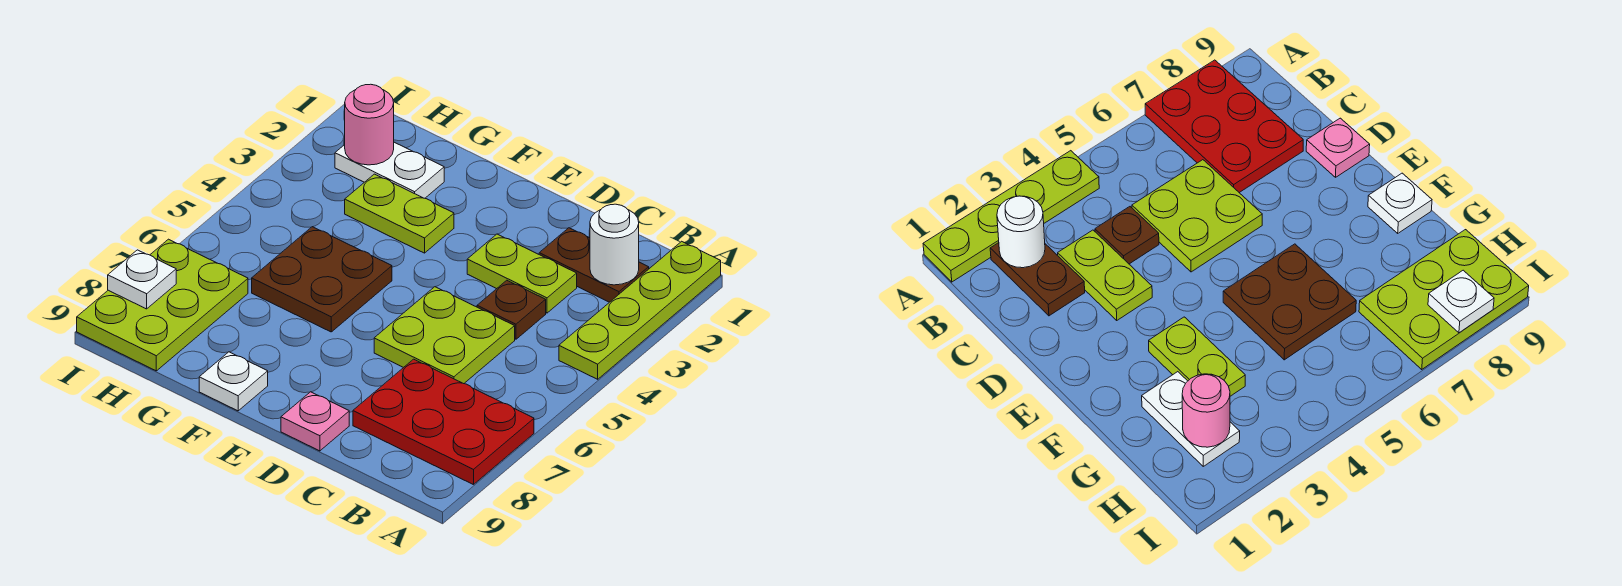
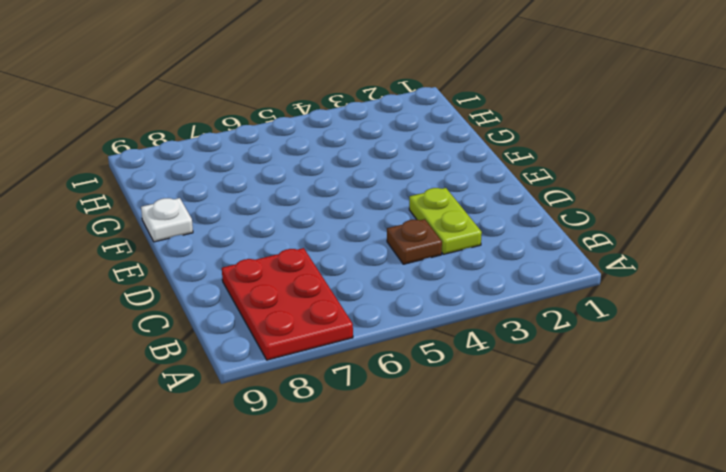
none -> lime plate A1:A4 level 1
none -> brown plate B2:C2 level 1
none -> lime plate C5:D6 level 1

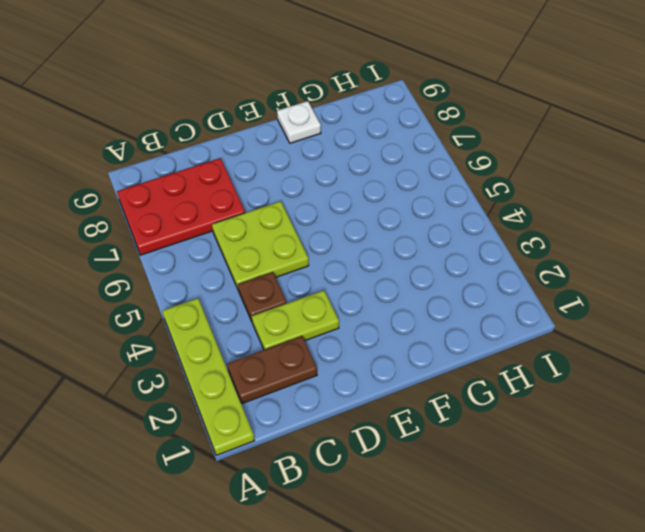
none -> pink plate D9 level 1
none -> lime plate F3:G3 level 1
none -> brown plate F5:G6 level 1

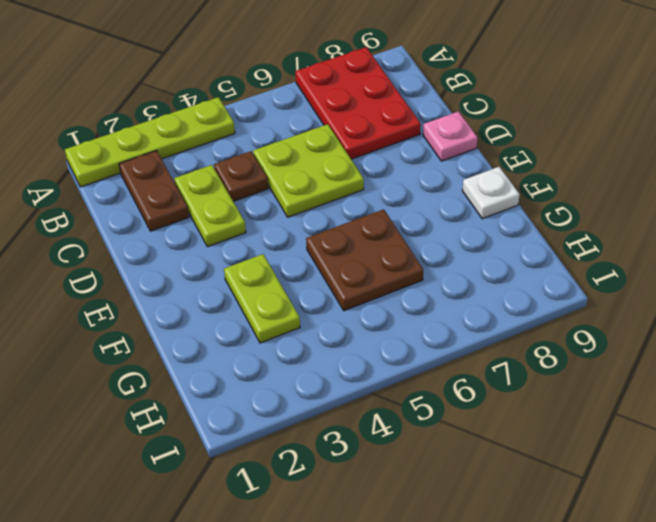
none -> white plate G2:H2 level 1
none -> lime plate H7:I9 level 1
none -> white round brick B2 level 2

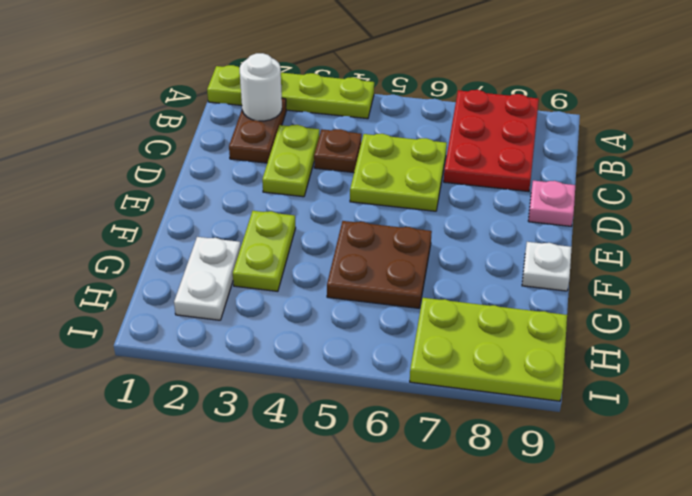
none -> pink round brick H2 level 2
none -> white plate I8 level 2

